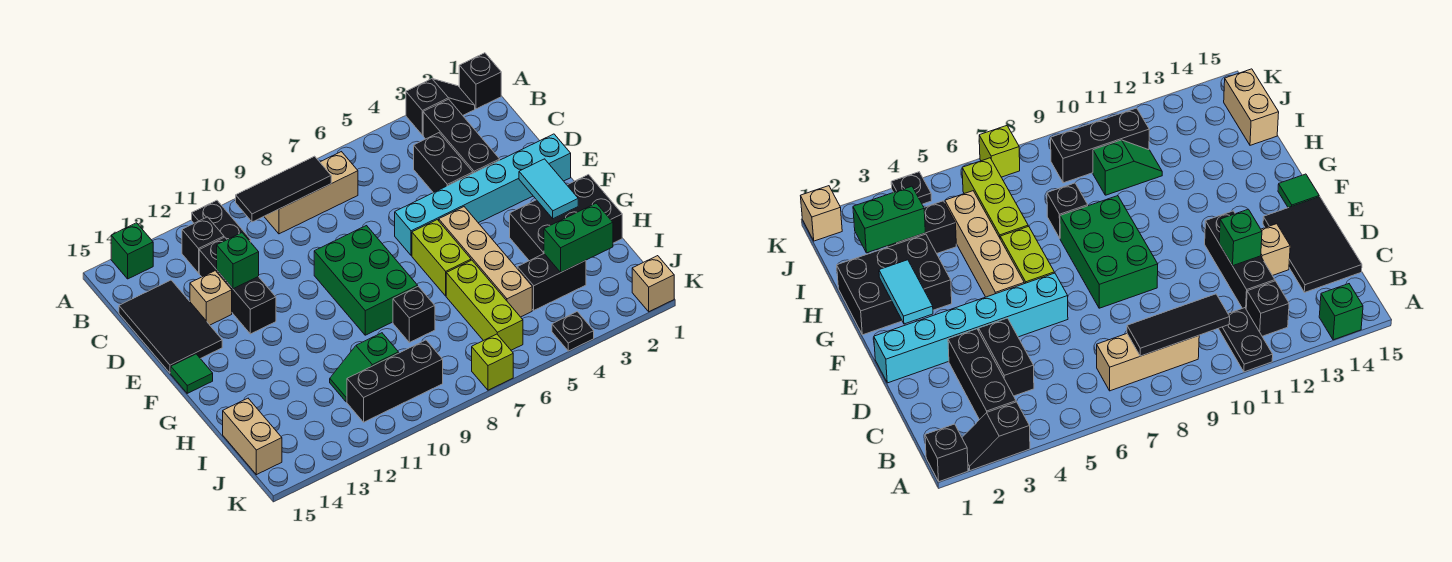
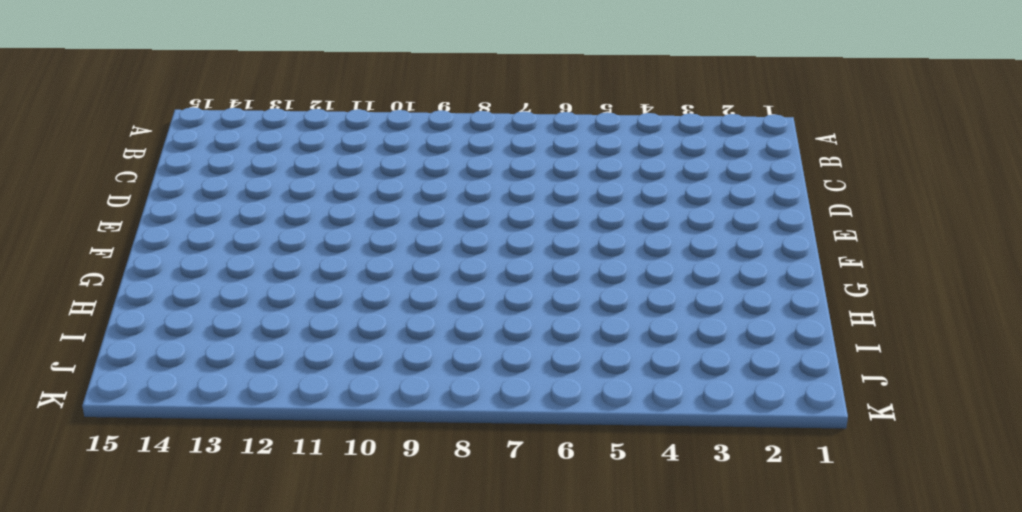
none -> black brick A1 level 1
none -> black slope A2:A3 level 1 top 3
none -> black plate A11:B11 level 1
none -> green brick A14 level 1

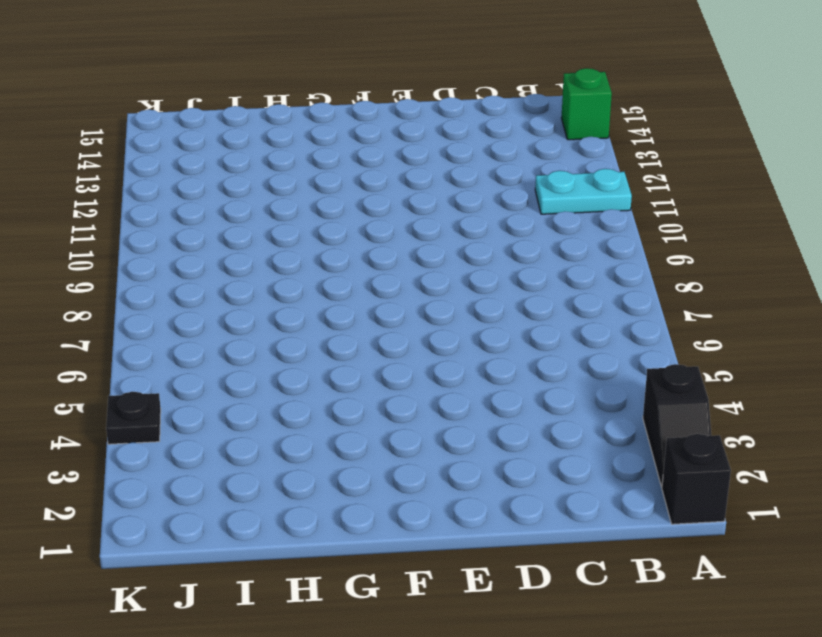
cyan plate A11:B11 level 1 -> black plate A11:B11 level 1
none -> black brick B3:D3 level 1
none -> tan brick B7:B9 level 1
none -> black brick B12 level 1
none -> black brick C4:D4 level 1

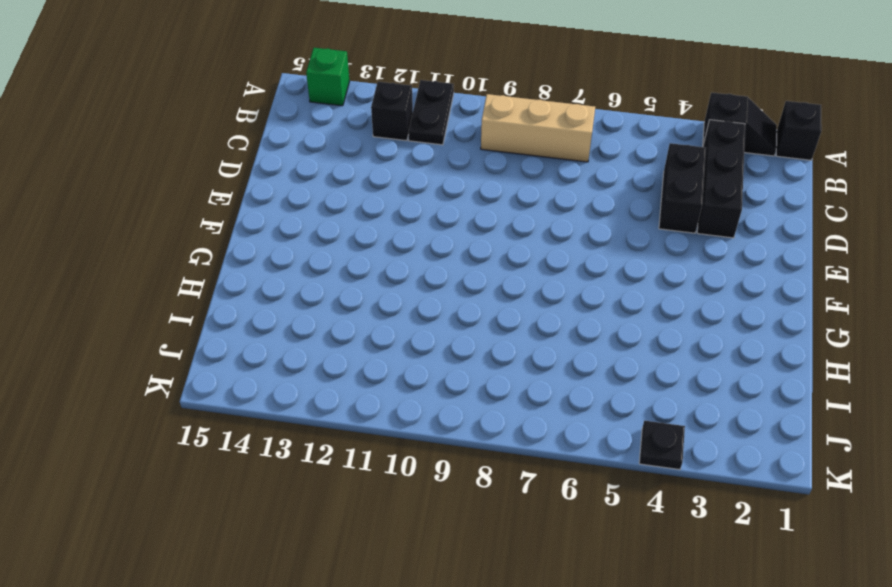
none -> black brick C12:E12 level 1
none -> black tile C14:E15 level 1
none -> tan brick D13 level 1
none -> cyan brick E1:E6 level 1

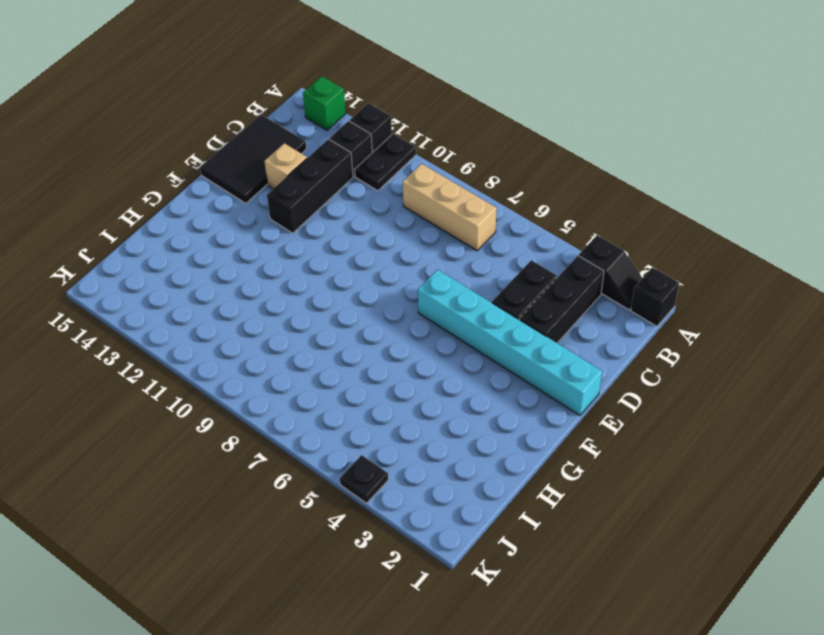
black brick A12 level 1 -> black brick H8 level 1
none -> green brick E8:G9 level 1
none -> tan brick F5:I5 level 1
none -> lime brick F6:G6 level 1
none -> green tile F15 level 1

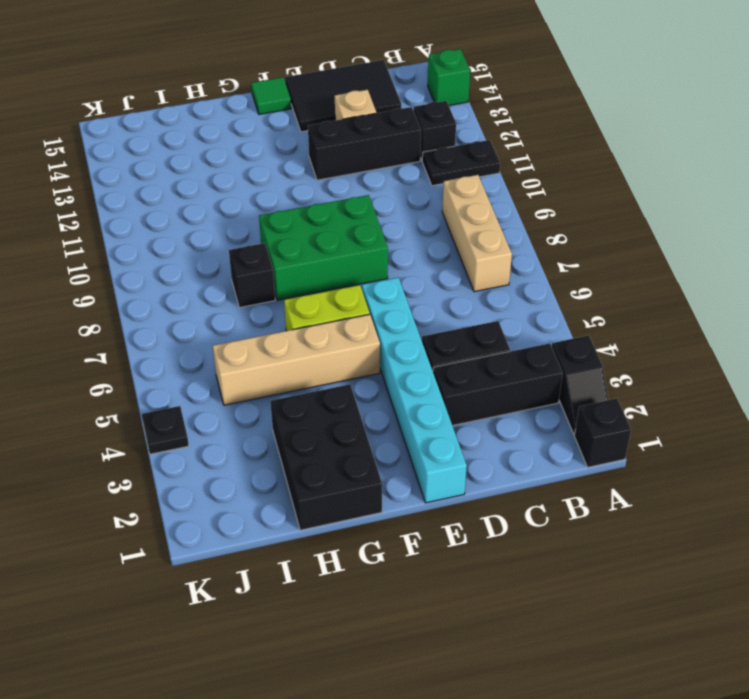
none -> lime brick H6:J6 level 1
none -> black brick I3:I4 level 1
none -> green slope I10:I11 level 1 top 10
none -> tan brick I15:J15 level 1

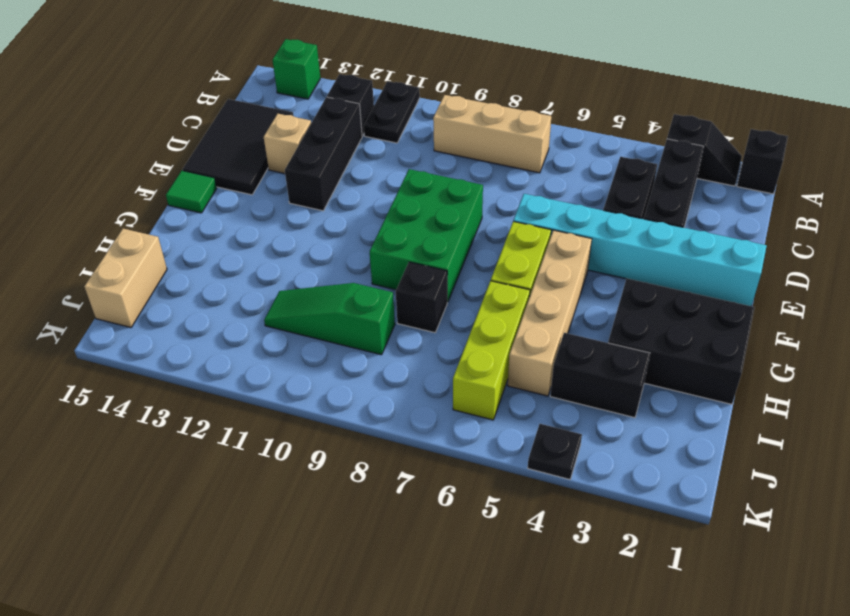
green slope I9:I11 level 1 top 9 -> green slope I10:I11 level 1 top 10
none -> black brick J9:J11 level 1
none -> tan brick K1 level 1
none -> lime brick K7 level 1
none -> black tile B8:B10 level 2

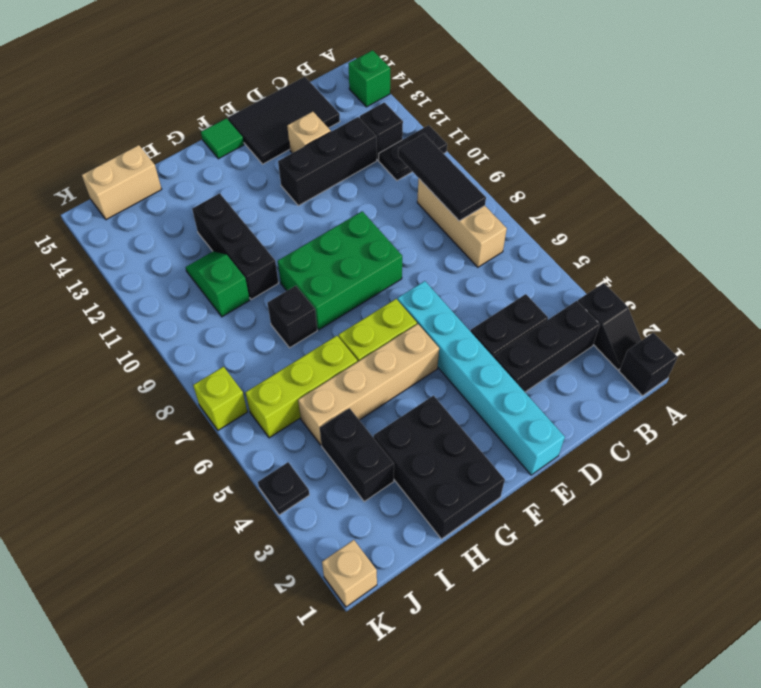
black brick H10:H12 level 1 -> black brick J9:J11 level 1
none -> green brick D12 level 2
none -> cyan tile F2:G2 level 2
none -> green brick I2:I3 level 2

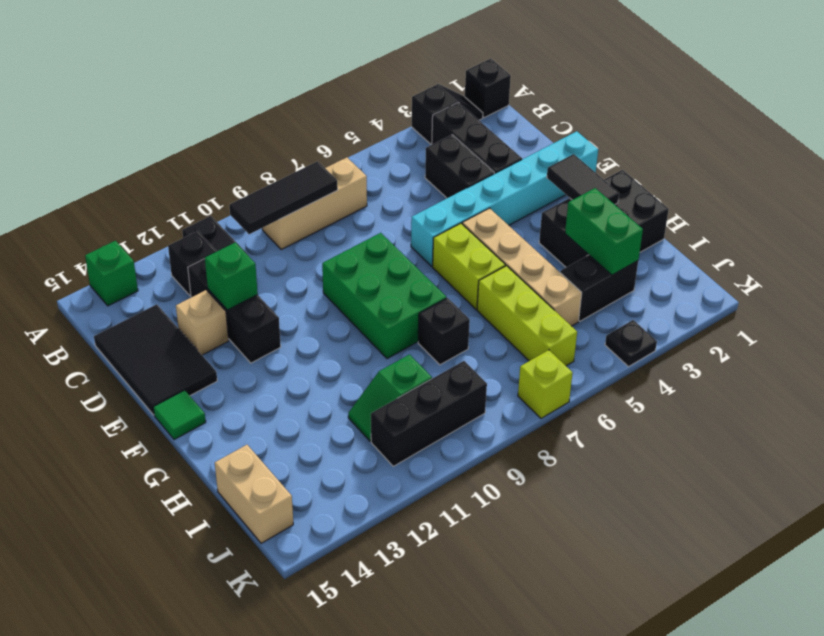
black tile F2:G2 level 2 -> cyan tile F2:G2 level 2
green brick H3:I3 level 2 -> green brick I2:I3 level 2
none -> tan brick K1 level 1

